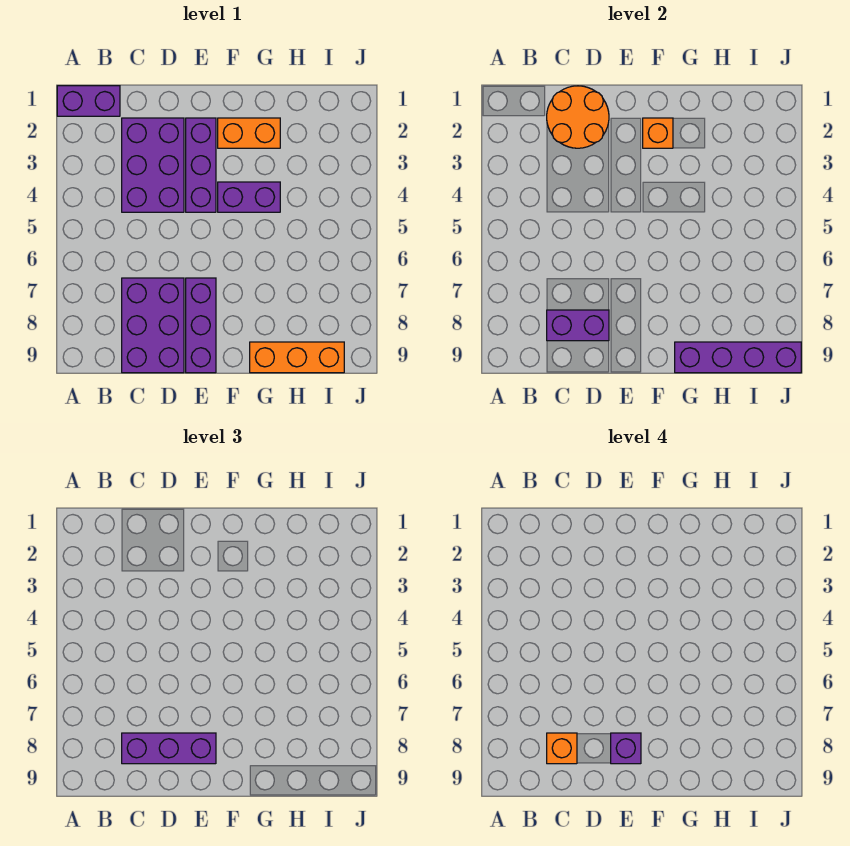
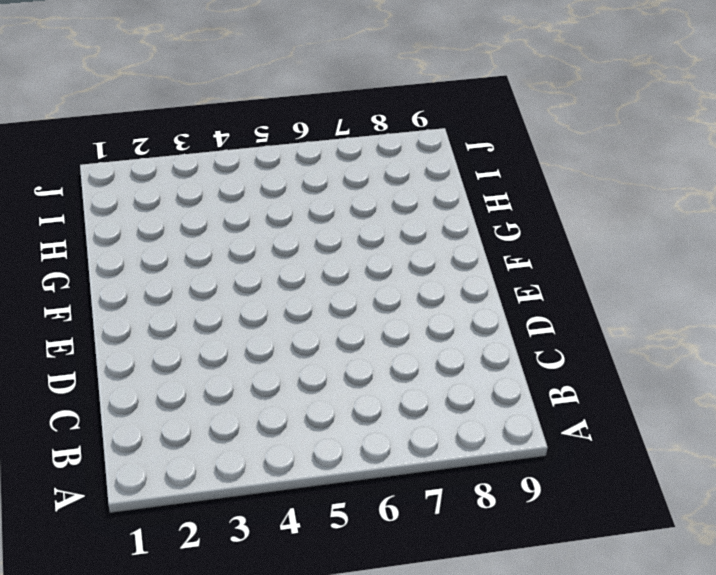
none -> purple brick A1:B1 level 1
none -> purple brick C2:D4 level 1
none -> purple brick C7:D9 level 1

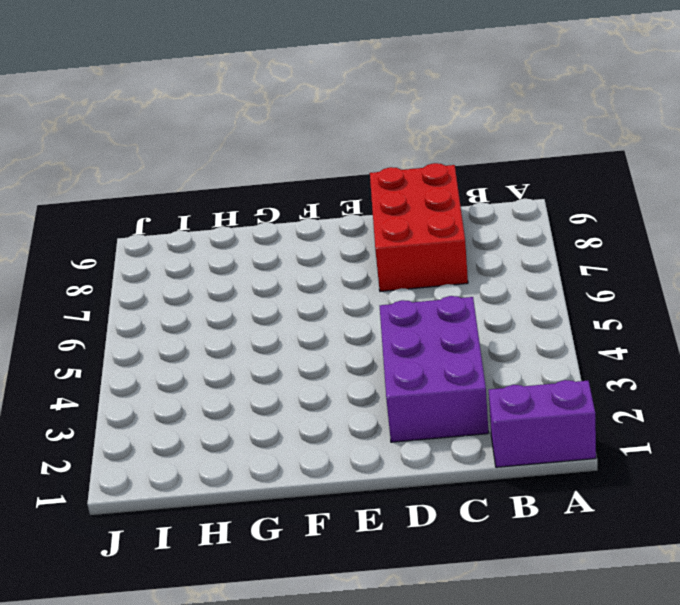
red brick C7:D9 level 1 -> purple brick C7:D9 level 1
none -> purple brick E2:E4 level 1
none -> purple brick E7:E9 level 1
none -> orange brick F2:G2 level 1

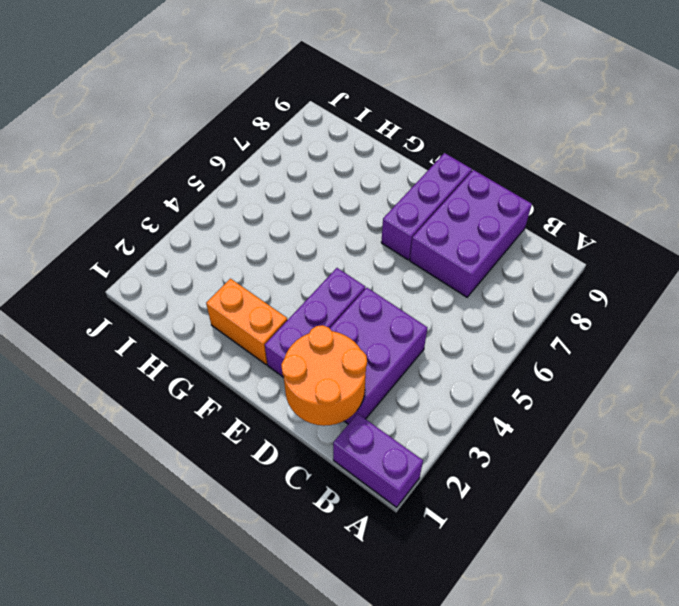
none -> purple brick F4:G4 level 1
none -> orange brick G9:I9 level 1
none -> purple brick C8:D8 level 2

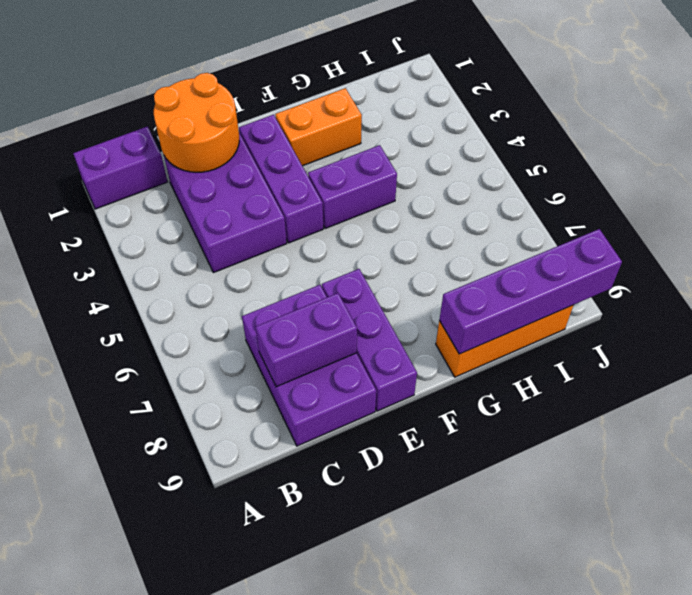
none -> orange brick F2 level 2
none -> purple brick C8:E8 level 3
none -> orange brick C8 level 4

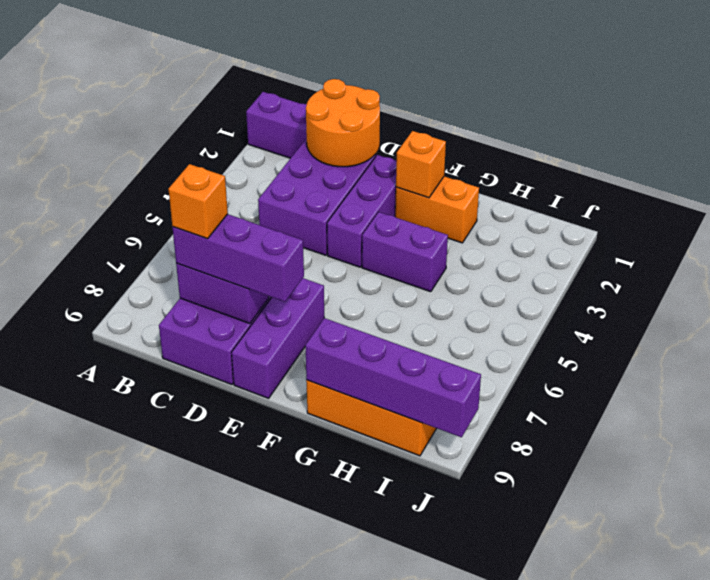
none -> purple brick E8 level 4

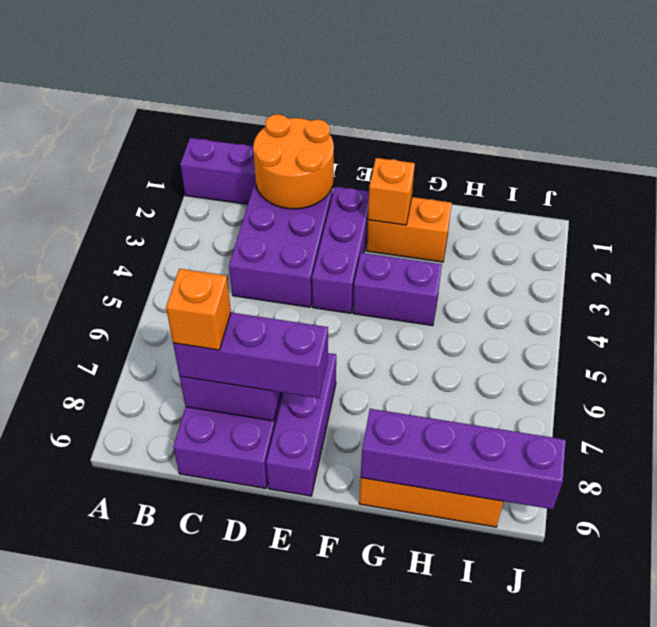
none -> purple brick E8 level 4

